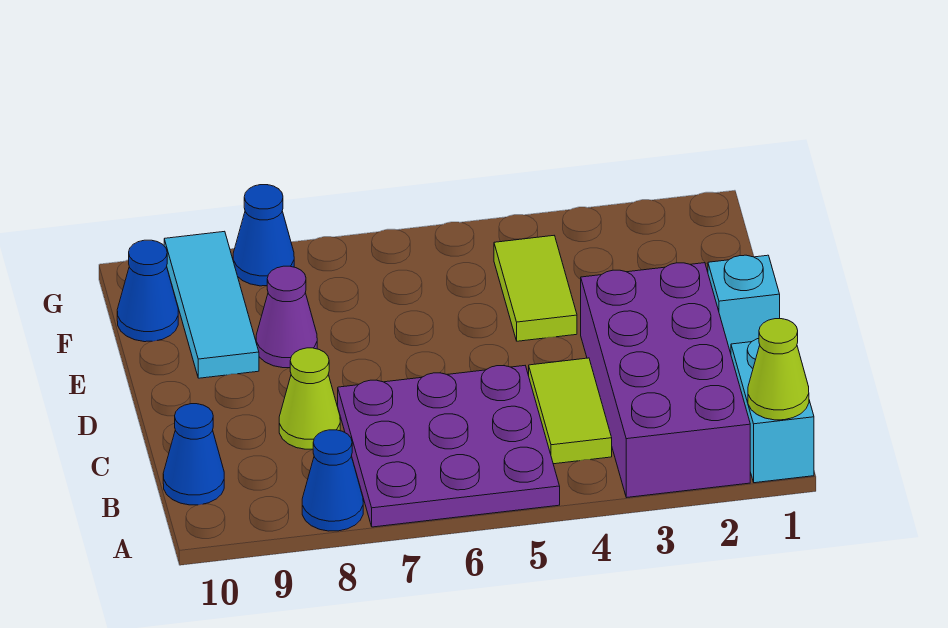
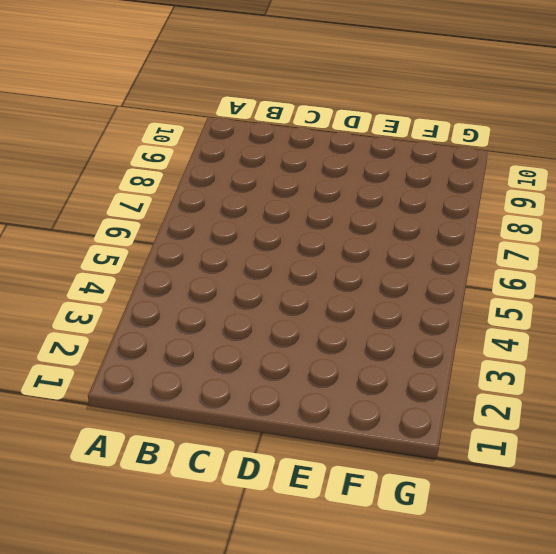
none -> cyan brick A1:B1 level 1
none -> purple brick A2:D3 level 1
none -> purple plate A5:C7 level 1

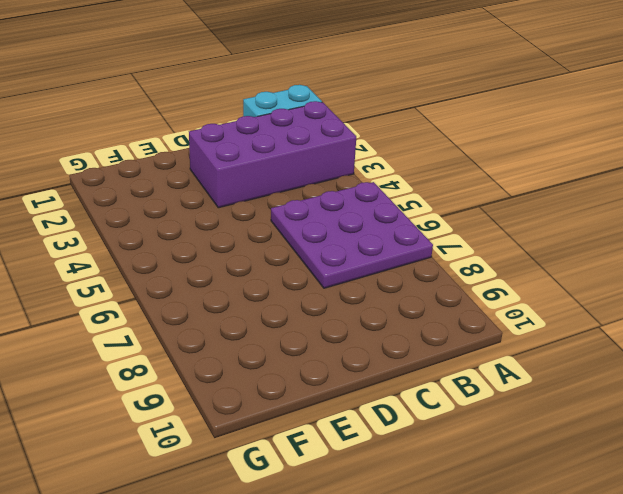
none -> blue cone A8 level 1
none -> lime tile B4:C4 level 1
none -> blue cone B10 level 1

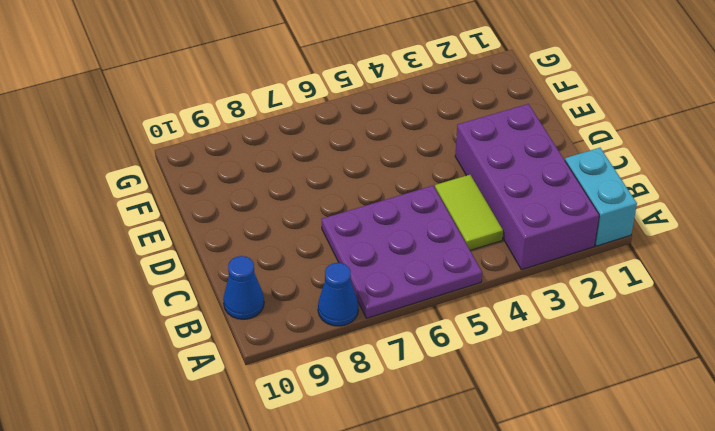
none -> lime cone C8 level 1
none -> cyan brick D1 level 1
none -> lime tile E4:F4 level 1

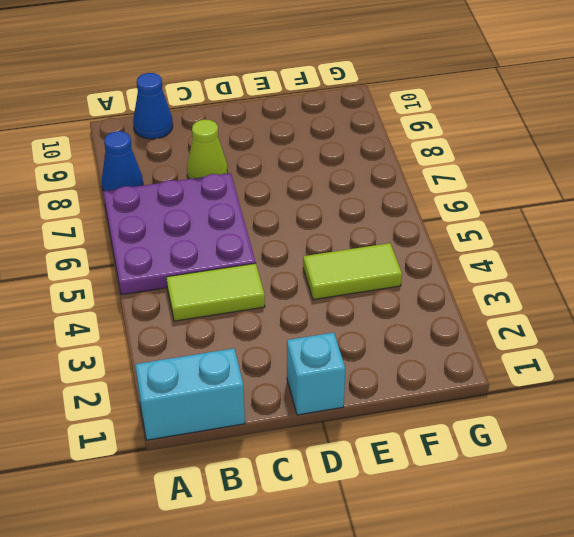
none -> purple brick A2:D3 level 1
none -> purple cone E8 level 1
none -> cyan tile E9:G9 level 1

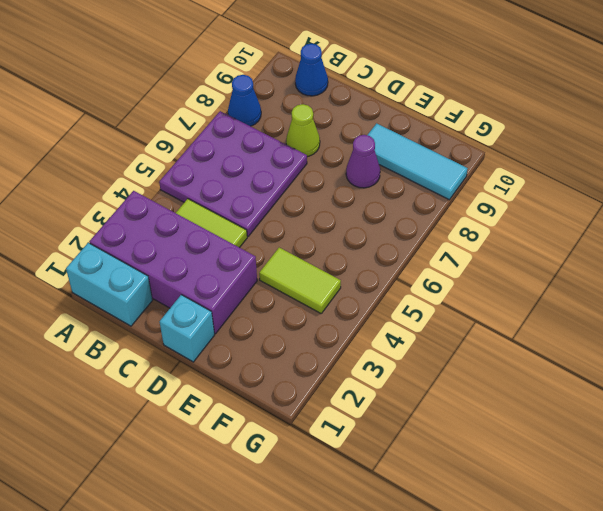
none -> blue cone F10 level 1
none -> blue cone G8 level 1
none -> lime cone A1 level 2

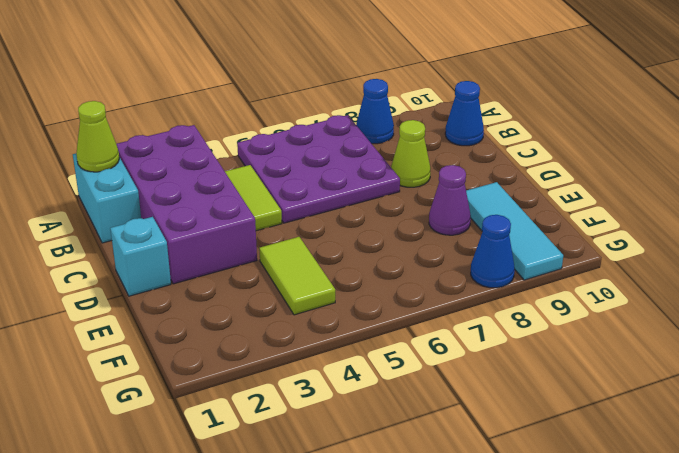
none -> blue cone F10 level 1

